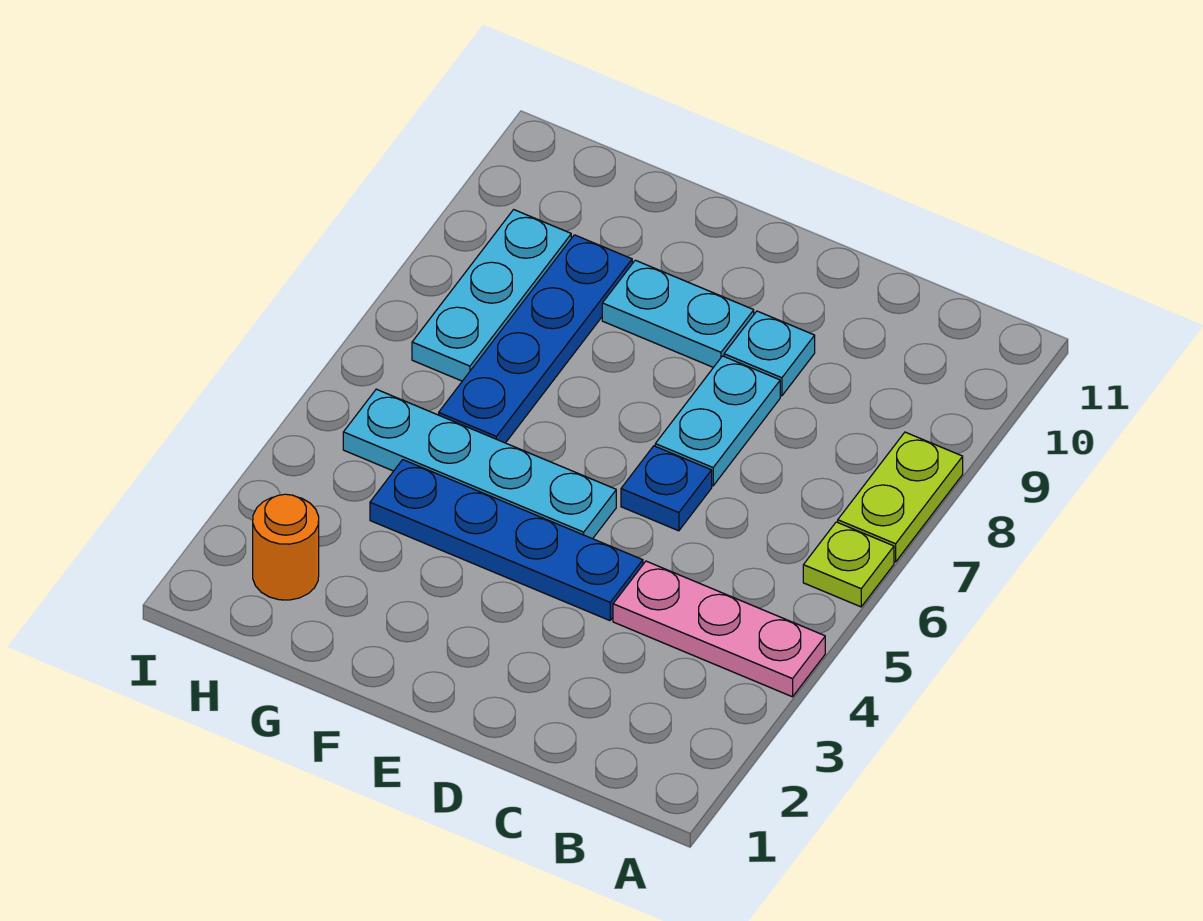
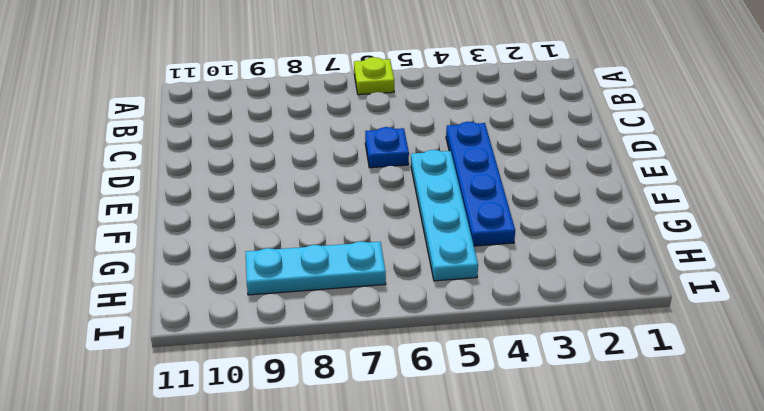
none -> pink plate A4:C4 level 1
none -> lime plate A7:A8 level 1
none -> cyan plate D7:D8 level 1

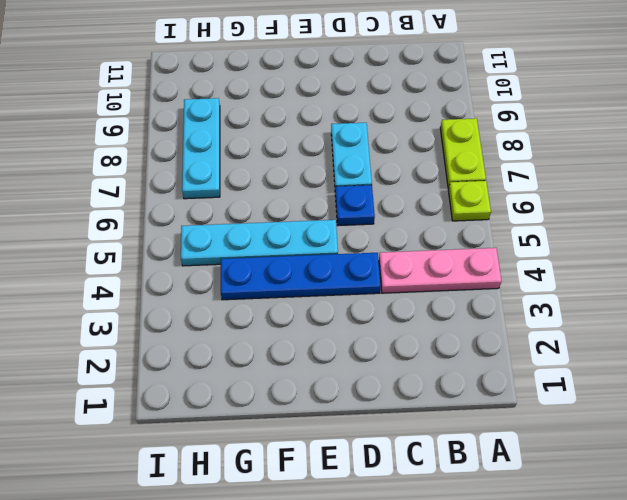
none -> cyan plate D9 level 1
none -> cyan plate E9:F9 level 1
none -> blue plate G6:G9 level 1

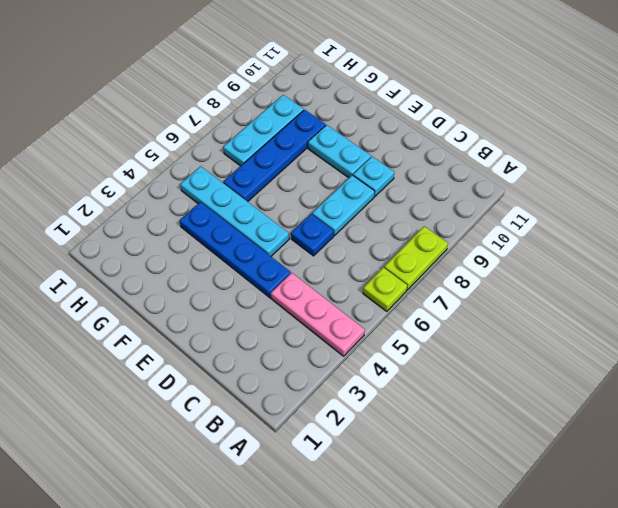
none -> orange round brick H2 level 1

